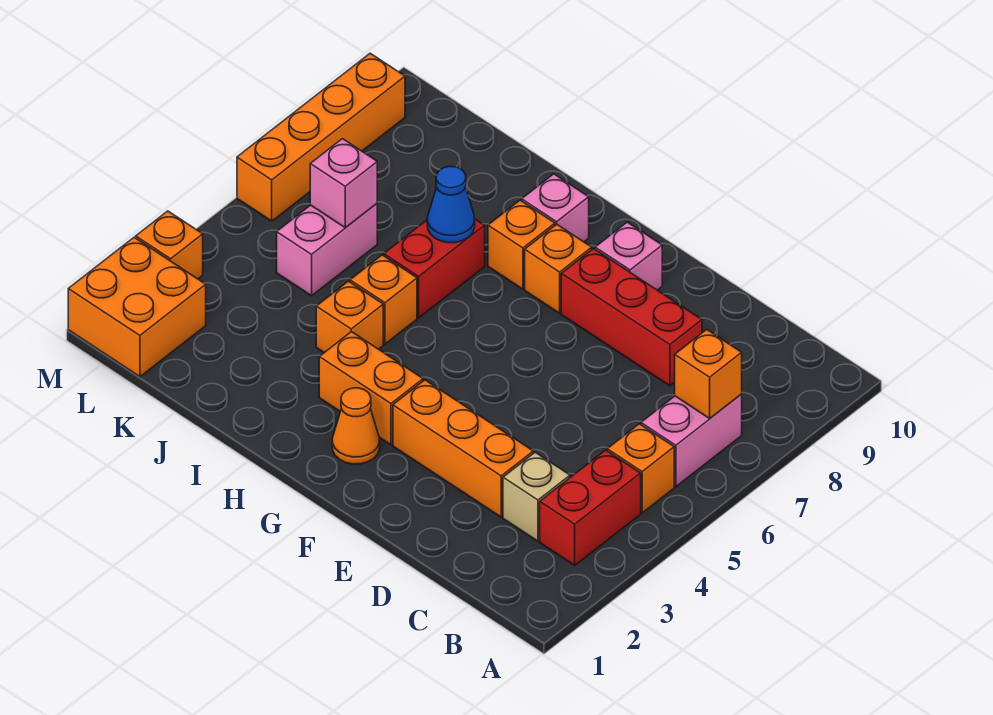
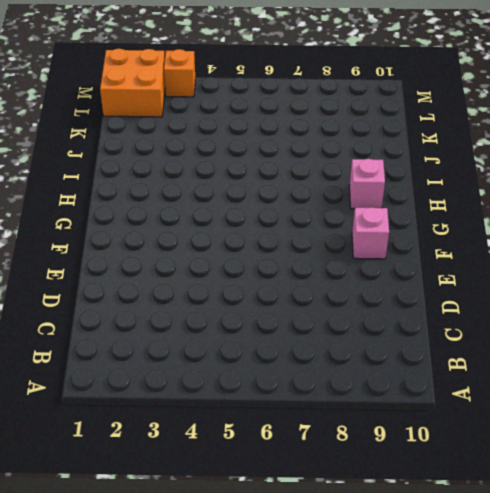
none -> red brick B3:B4 level 1
none -> orange brick B5 level 1
none -> pink brick B6:B7 level 1

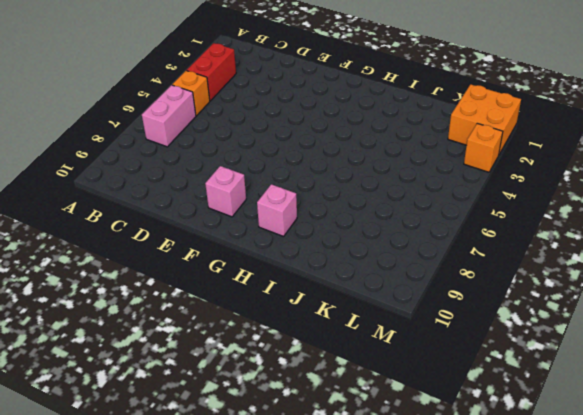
none -> tan brick C3 level 1
none -> orange brick D3:F3 level 1
none -> red brick D8:F8 level 1

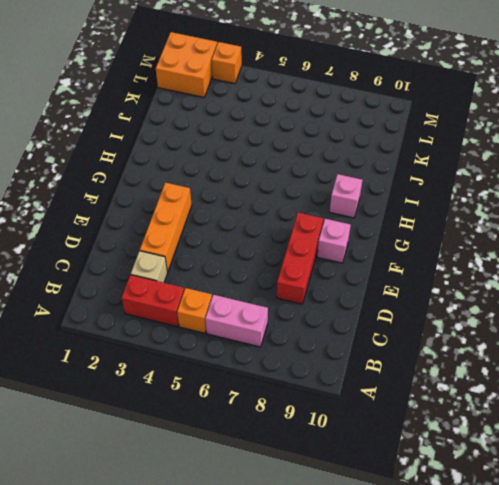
none -> orange cone G2 level 1
none -> orange brick G3:H3 level 1
none -> orange brick G8 level 1

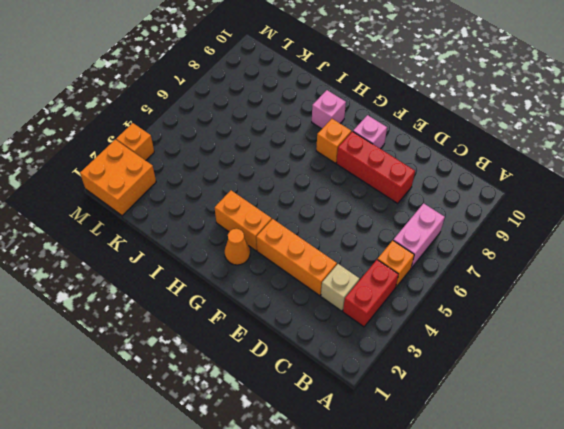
none -> orange brick H8 level 1
none -> orange brick I4 level 1
none -> orange brick I5 level 1

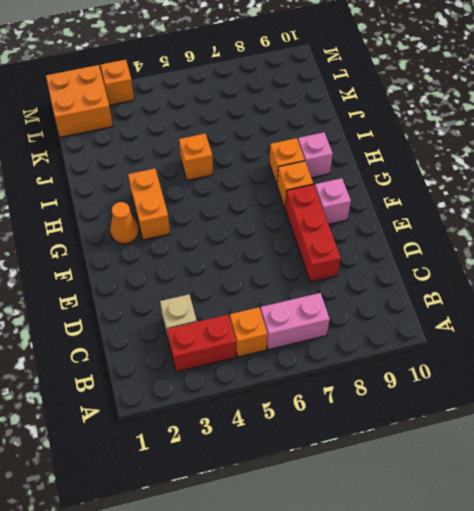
none -> orange brick D3:F3 level 1
none -> orange brick I4 level 1
none -> red brick I6:I7 level 1

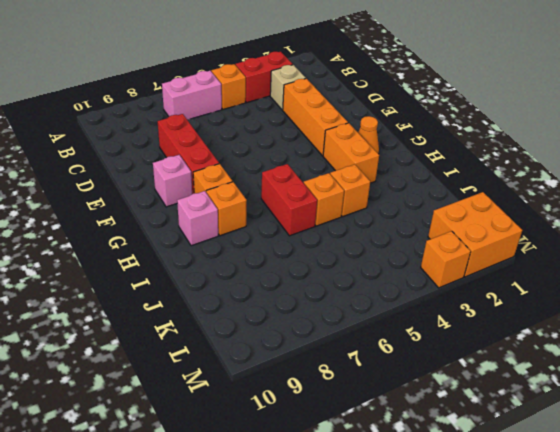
red brick H6:I6 level 1 -> red brick I6:I7 level 1
none -> pink brick K5:K6 level 1
none -> orange brick M6:M9 level 1
none -> orange brick B7 level 2

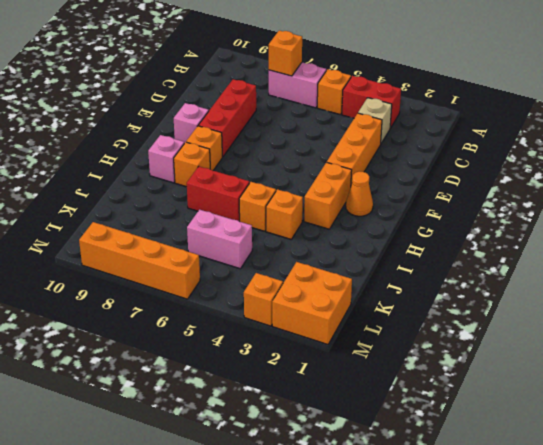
none -> blue cone I7 level 2
none -> pink brick K6 level 2

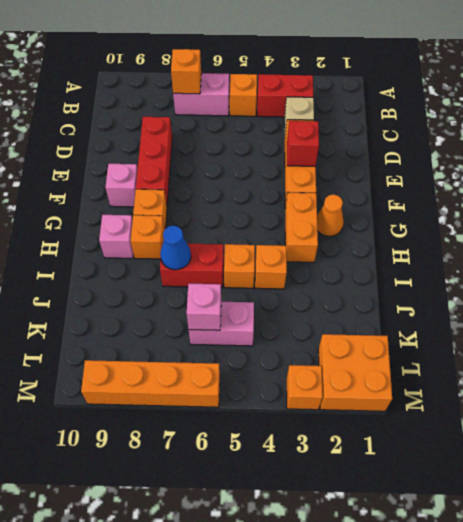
red brick E3 level 2 -> none

